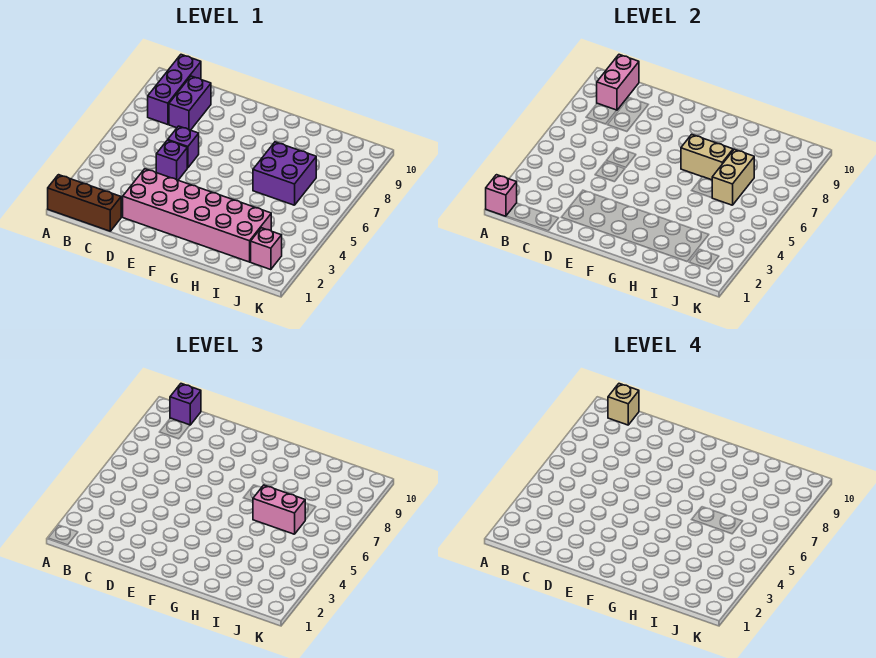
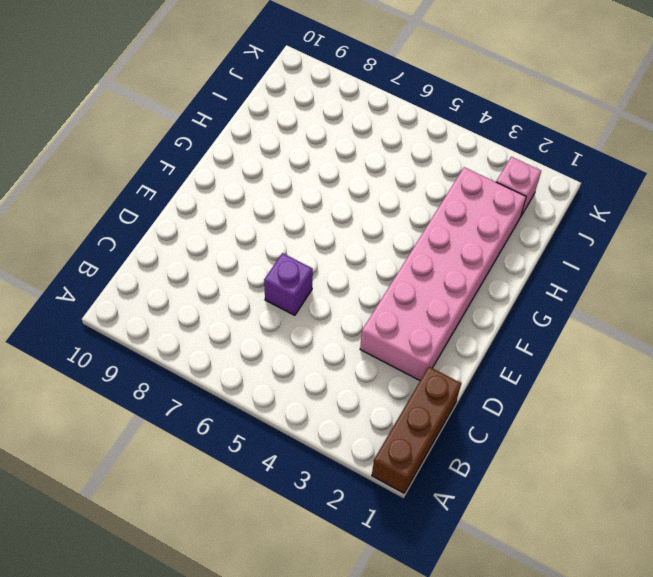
none -> purple brick B8:B10 level 1
none -> purple brick C8:C9 level 1
none -> purple brick D5 level 1

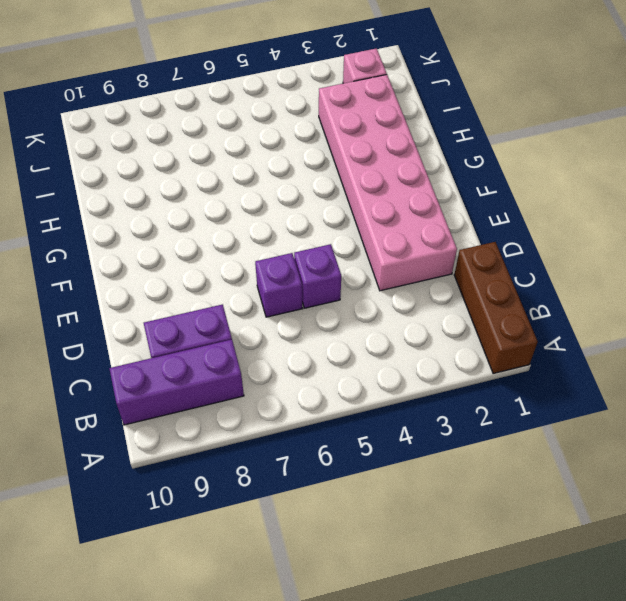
none -> purple brick H6:I7 level 1
none -> pink brick A1 level 2
none -> pink brick B9:B10 level 2

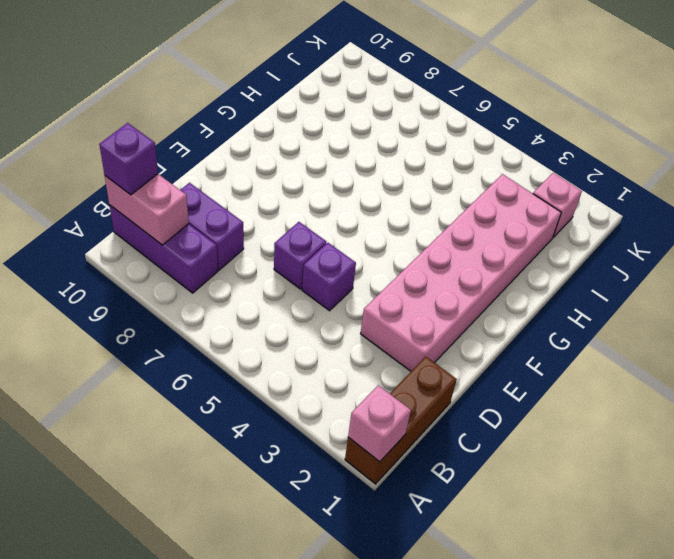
none -> purple brick H6:I7 level 1
none -> tan brick G7:H7 level 2
none -> tan brick I6:I7 level 2

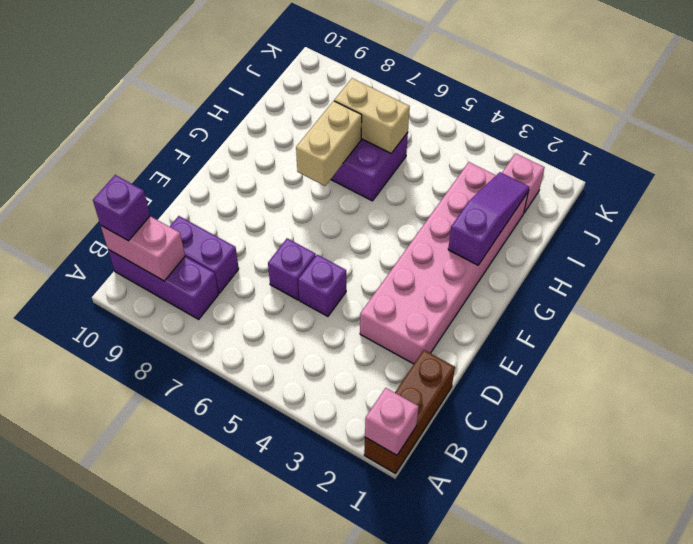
purple slope G2:I2 level 2 top G -> none
none -> pink brick H6:I6 level 3
none -> tan brick B10 level 4

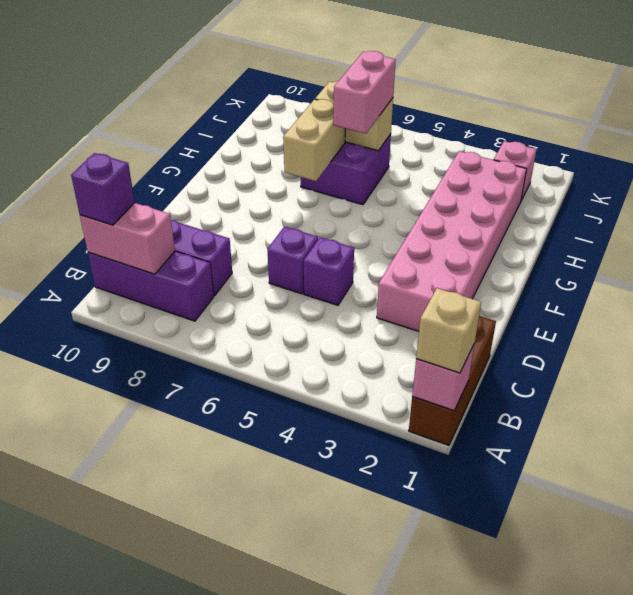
tan brick A1 level 3 -> tan brick B10 level 4

